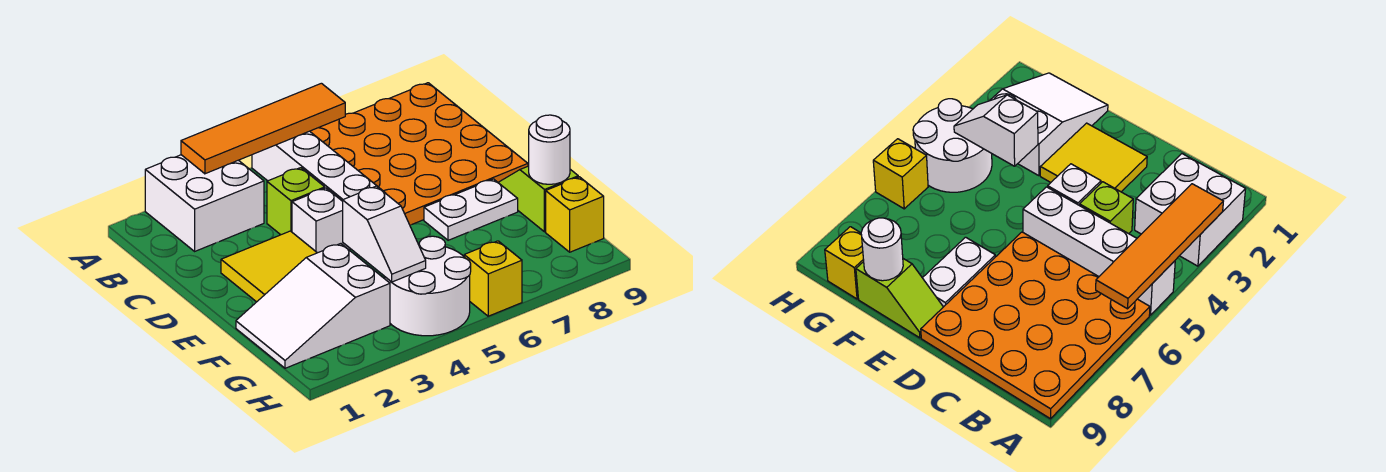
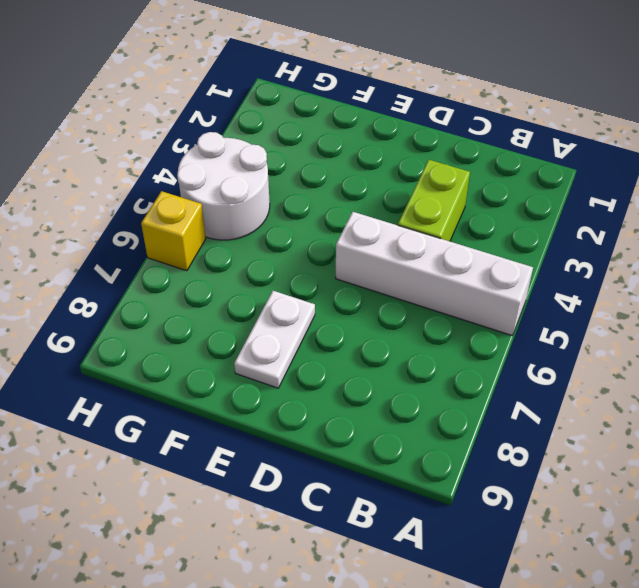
lime brick C3:C4 level 1 -> lime brick C4 level 1
none -> white brick A2:B3 level 1
none -> orange plate A6:D9 level 1
none -> yellow tile D2:E3 level 1

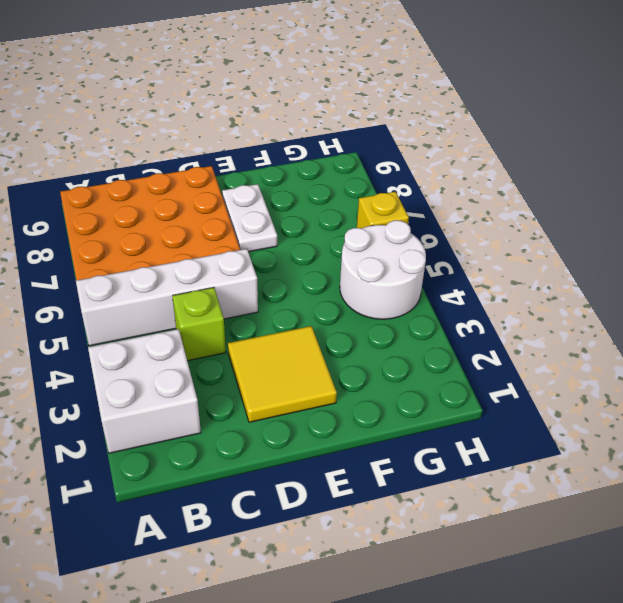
none -> white brick D4 level 1
none -> lime slope E9:F9 level 1 top F
none -> white slope F1:G3 level 1 top 3

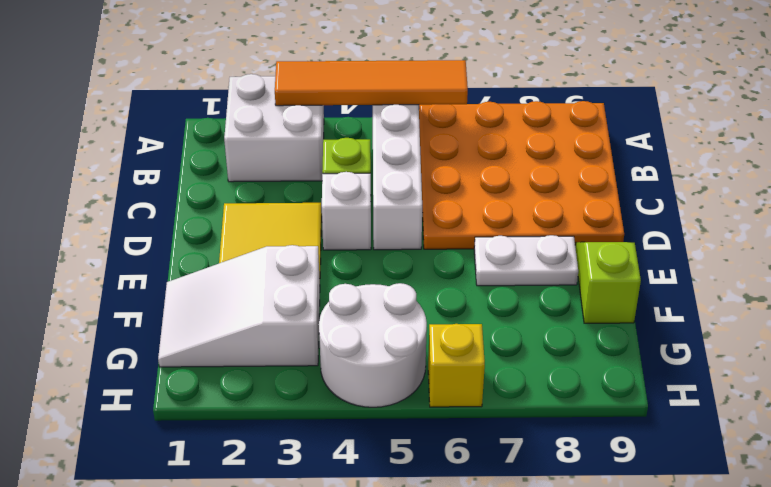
none -> yellow brick G9 level 1
none -> white slope F4:G4 level 2 top F
none -> white round brick F9 level 2

